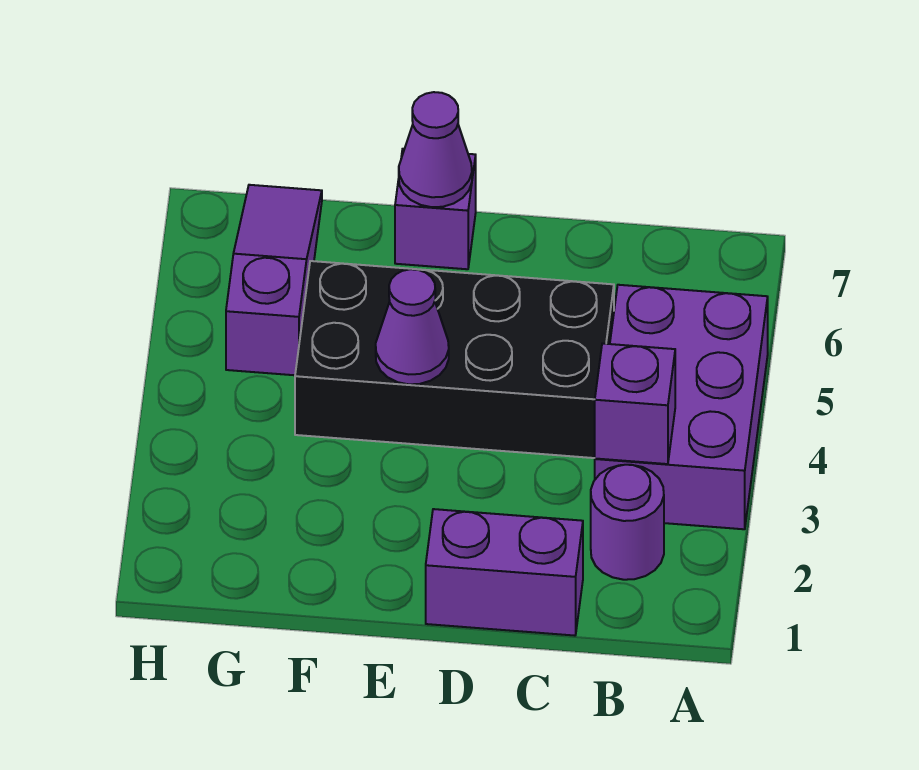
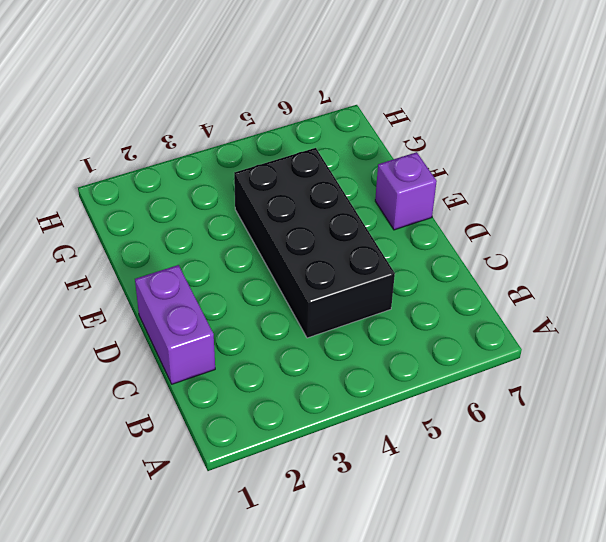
none -> purple brick A3:B5 level 1
none -> purple round brick B2 level 1

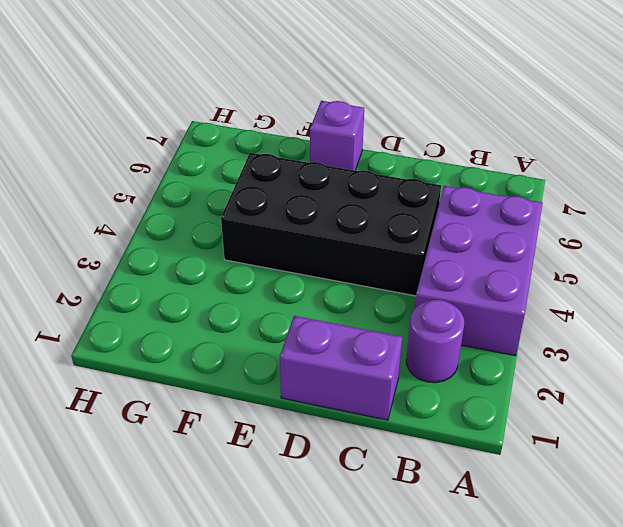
none -> purple slope G5:G7 level 1 top 5
none -> purple brick B3 level 2

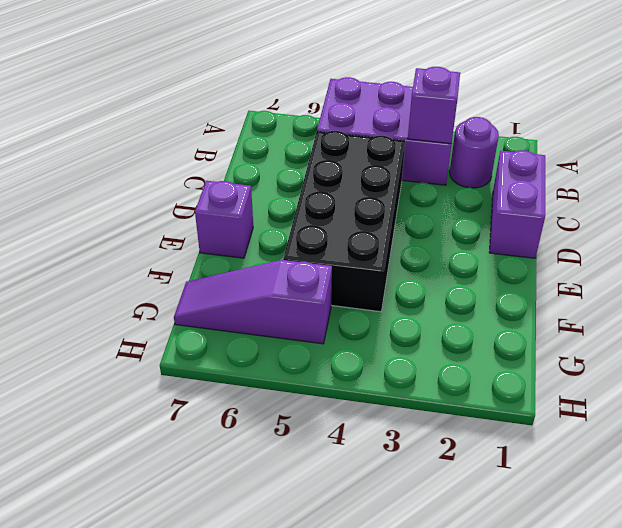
none -> purple cone E4 level 2
none -> purple cone E7 level 2

